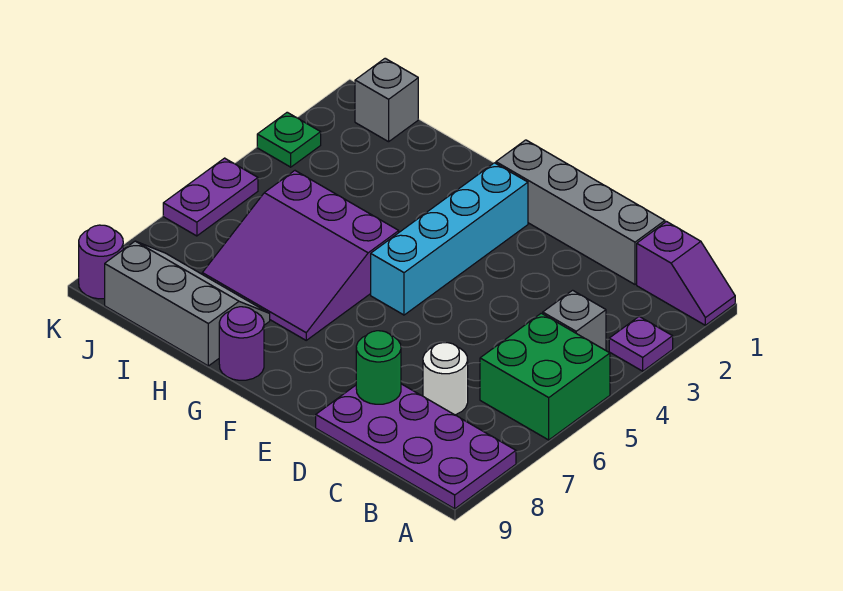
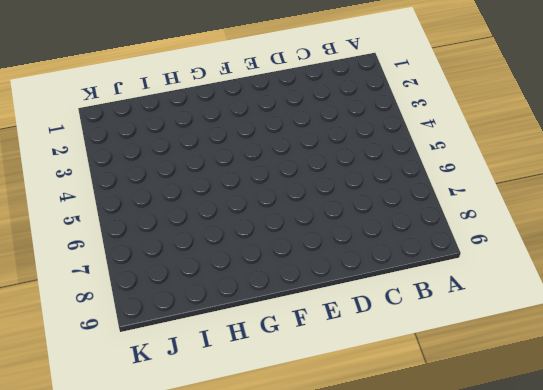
none -> purple slope A1:B1 level 1 top B
none -> purple plate A3 level 1
none -> green brick A5:B6 level 1

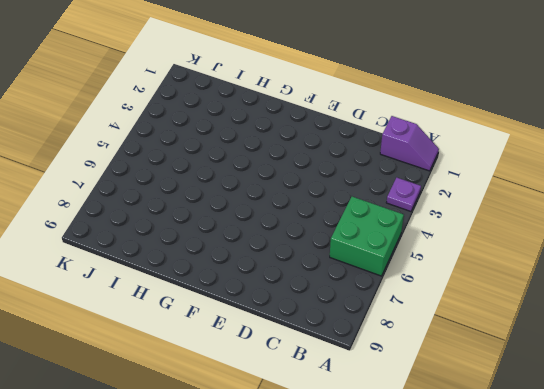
none -> purple plate A8:D9 level 1
none -> grey brick B4 level 1
none -> grey brick C1:F1 level 1

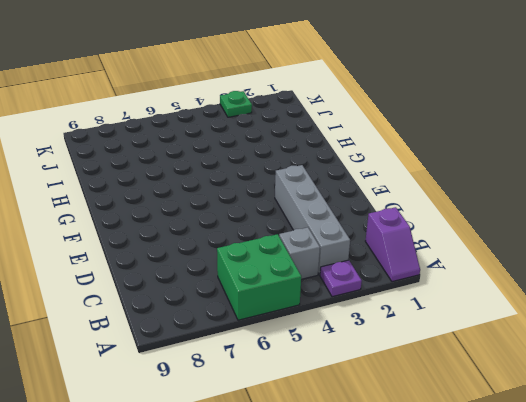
grey brick B3:E3 level 1 -> grey brick C1:F1 level 1
none -> purple plate A8:D9 level 1
none -> white round brick C7 level 1
none -> cyan brick F2:F5 level 1

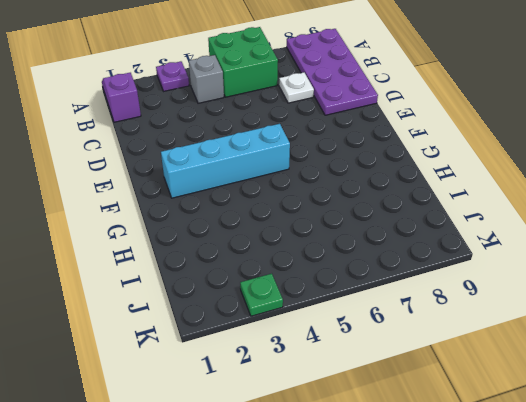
white plate C7 level 1 -> white round brick C7 level 1
none -> grey brick C1:F1 level 1
none -> purple slope G5:I7 level 1 top 5
none -> purple round brick G9 level 1

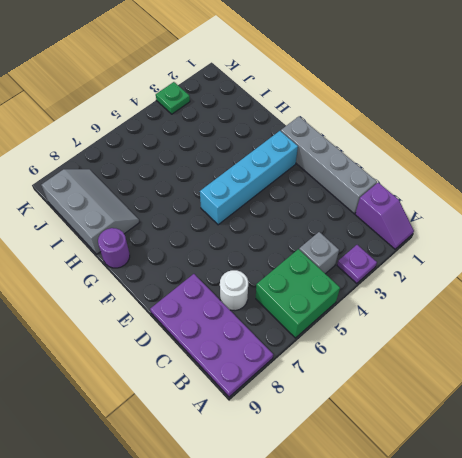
none -> purple slope G5:I7 level 1 top 5
none -> grey brick J1 level 1
none -> purple plate K5:K6 level 1

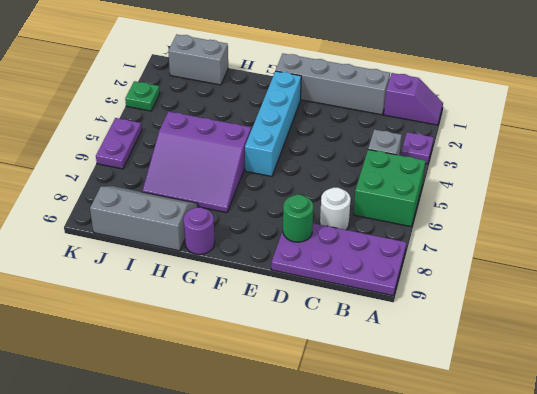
grey brick I1:J1 level 1 -> grey brick J1 level 1
none -> purple round brick K9 level 1

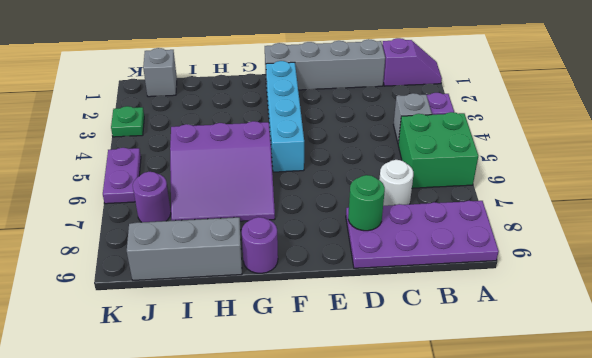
purple round brick J7 level 1 -> purple round brick K9 level 1

